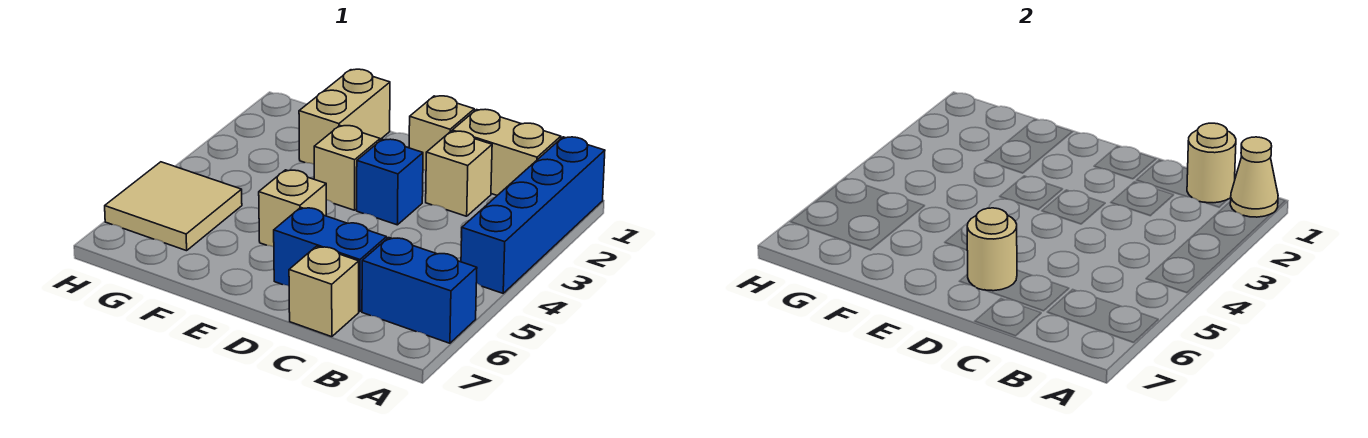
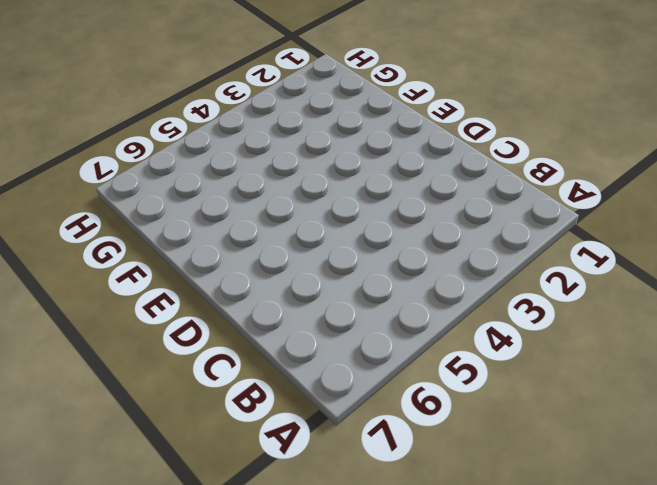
none -> blue brick A1:A4 level 1
none -> blue brick A6:B6 level 1
none -> tan brick B1:C1 level 1

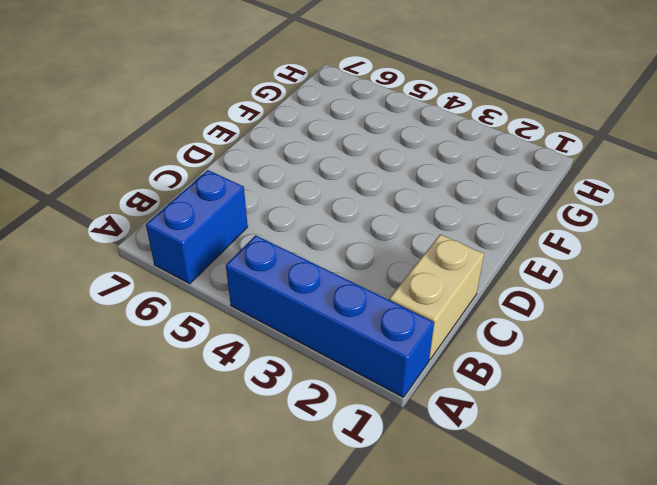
none -> tan brick C2 level 1
none -> blue brick C6:D6 level 1
none -> tan brick C7 level 1

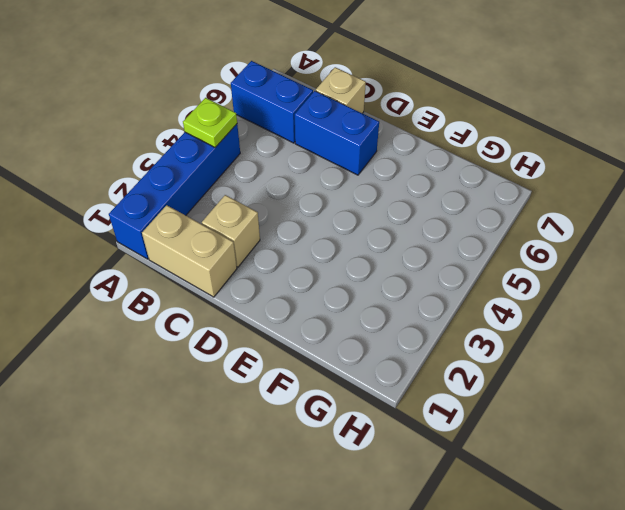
lime plate A4 level 2 -> none
none -> tan brick D1 level 1
none -> blue brick D3 level 1
none -> tan brick E3 level 1

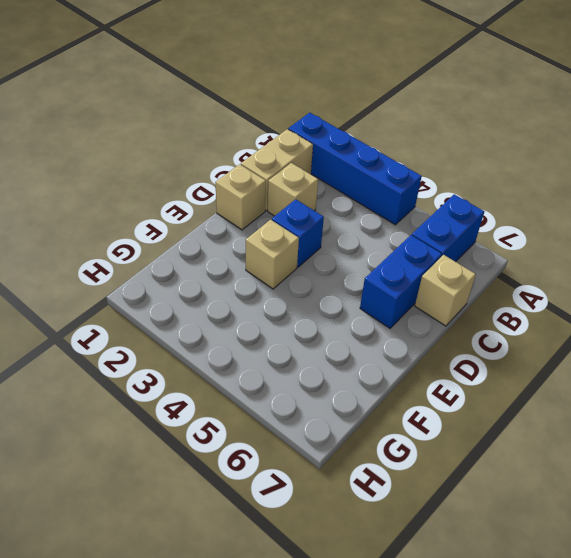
none -> tan brick E5 level 1
none -> tan brick F1:F2 level 1
none -> tan tile G5:H6 level 1

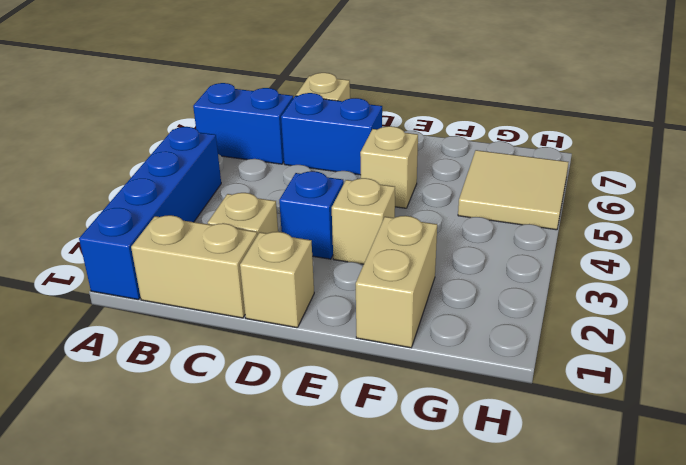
none -> tan cone A1 level 2
none -> tan round brick B1 level 2
none -> tan round brick D6 level 2

